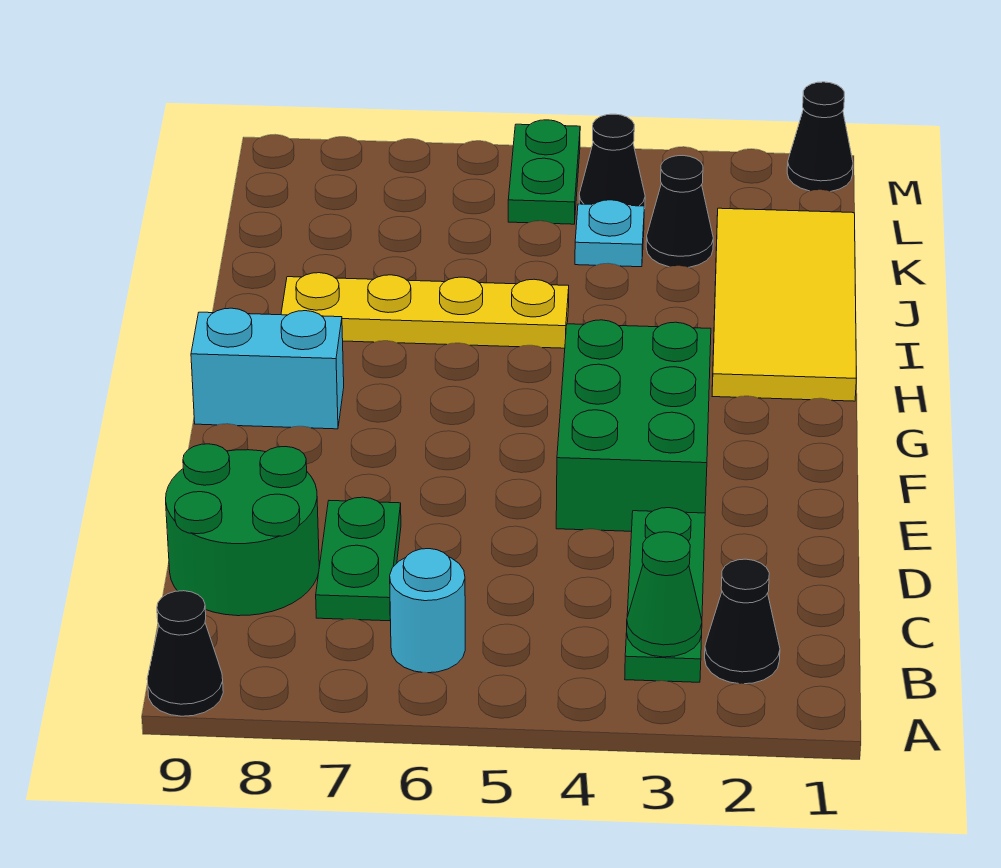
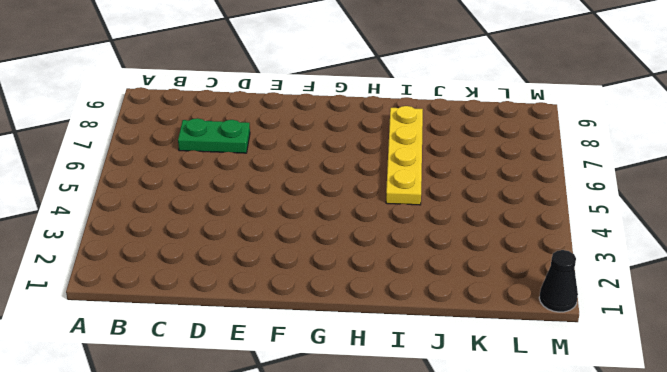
none -> black cone A9 level 1
none -> black cone B2 level 1
none -> green plate B3:D3 level 1

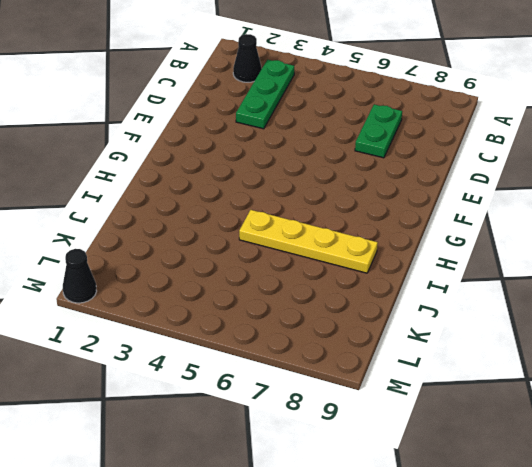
none -> black cone A9 level 1
none -> cyan round brick B6 level 1
none -> green round brick C8:D9 level 1

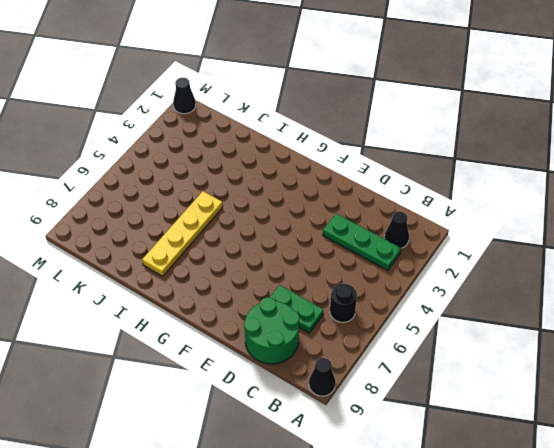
black round brick B6 level 1 -> cyan round brick B6 level 1
none -> green brick E3:G4 level 1
none -> cyan brick G8:G9 level 1
none -> yellow tile H1:K2 level 1

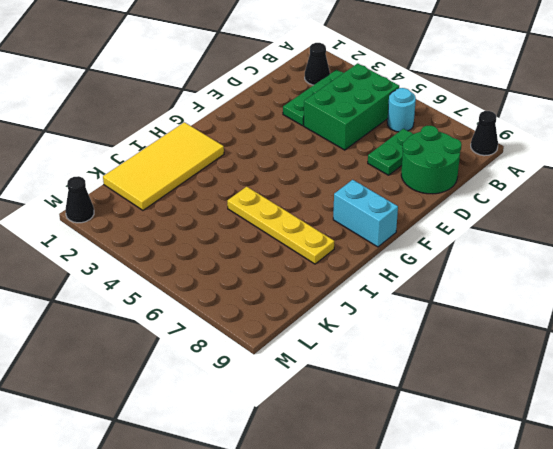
green brick B4:D5 level 1 -> green brick E3:G4 level 1
none -> black cone K3 level 1
none -> cyan plate K4 level 1
none -> black cone L4 level 1

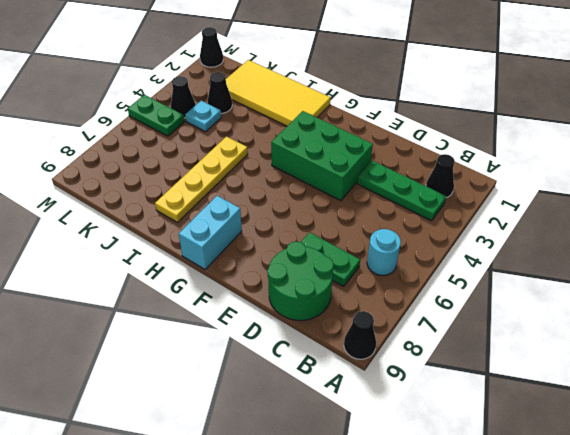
none -> green cone B3 level 2

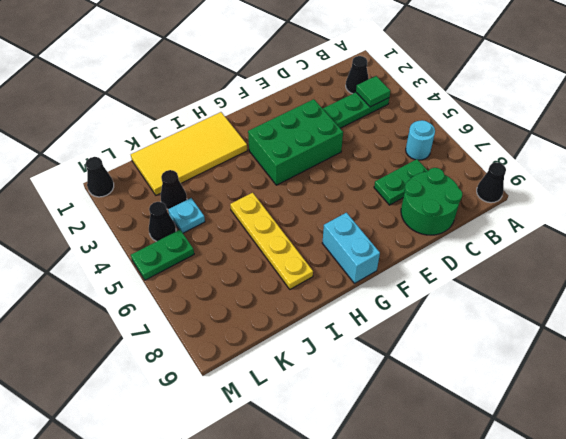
green tile B3 level 2 -> green cone B3 level 2

